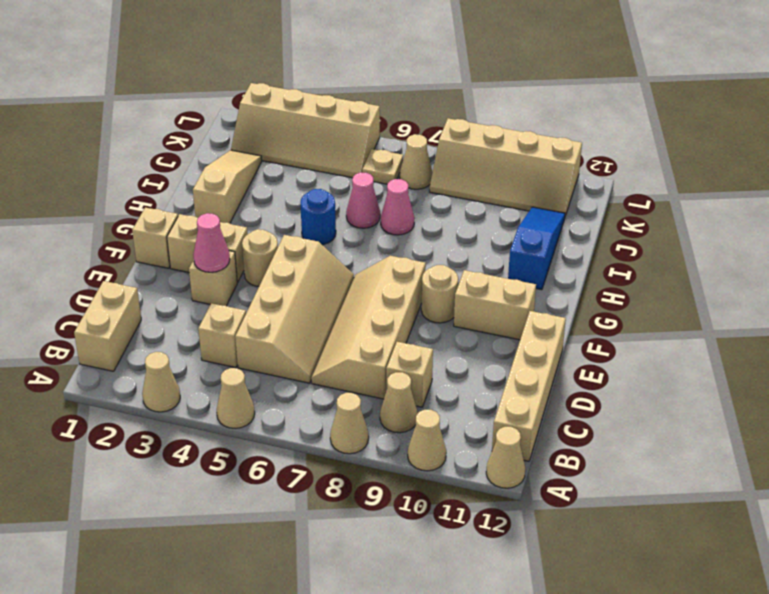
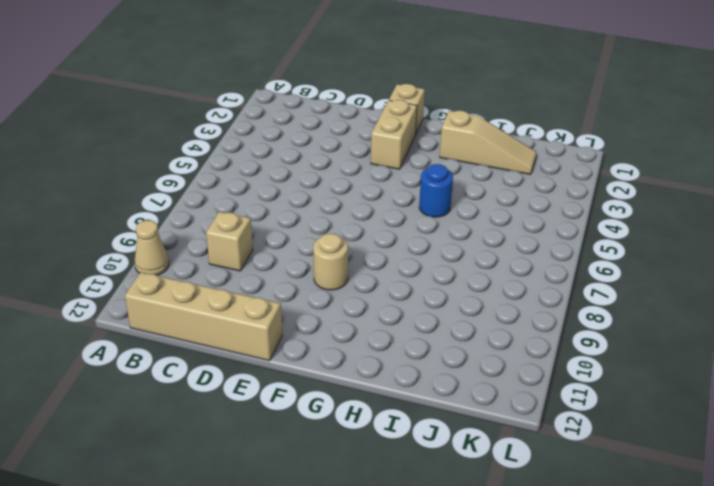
none -> tan cone A3 level 1
none -> tan cone A5 level 1
none -> tan cone A8 level 1

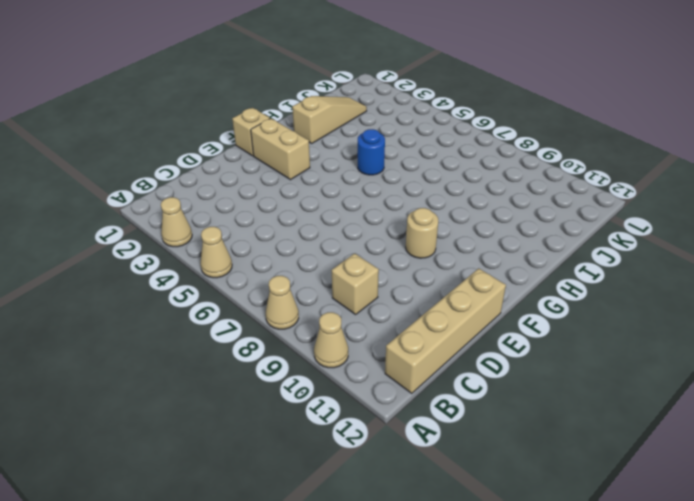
none -> tan cone A12 level 1
none -> tan brick B1:C1 level 1
none -> tan cone B9 level 1

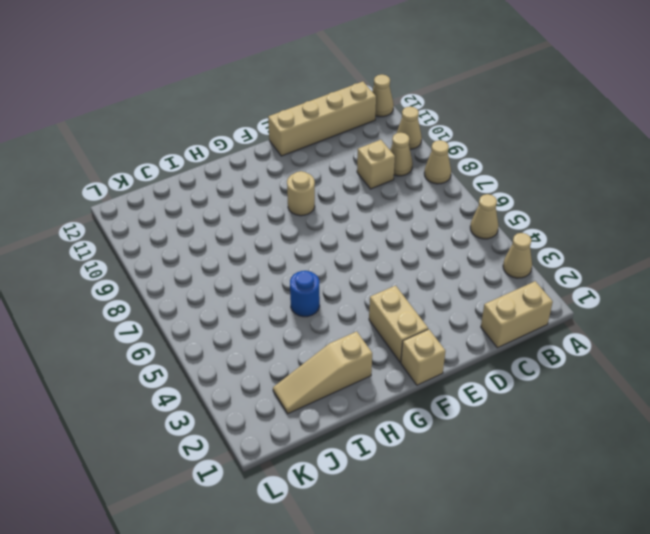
none -> tan brick C4 level 1
none -> tan slope C5:F6 level 1 top 5
none -> tan slope C7:F8 level 1 top 8

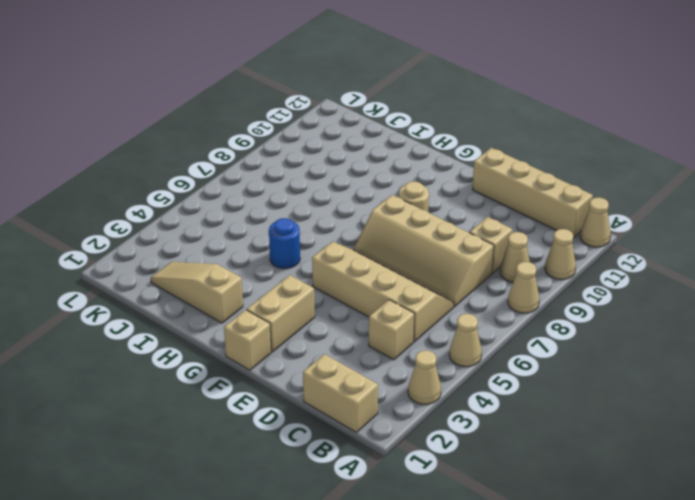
none -> tan brick E3 level 1
none -> tan round brick F4 level 1
none -> tan brick F10:F11 level 1

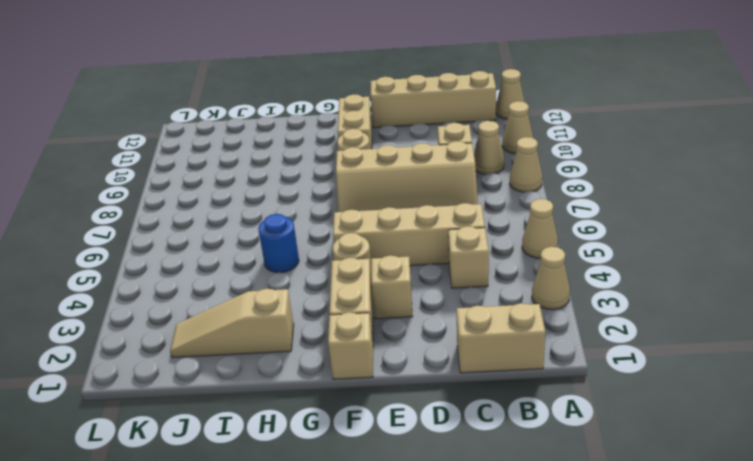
none -> blue slope H11:J11 level 1 top H
none -> pink cone I6 level 1
none -> pink cone I7 level 1

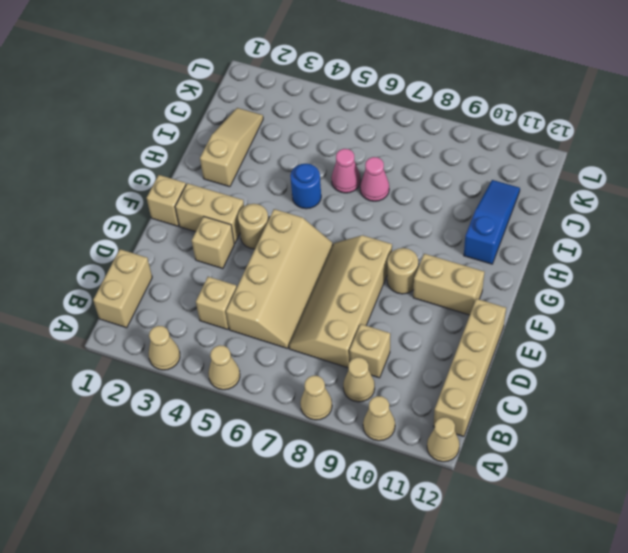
none -> tan slope K2:L5 level 1 top L
none -> tan plate K6 level 1
none -> tan cone K7 level 1

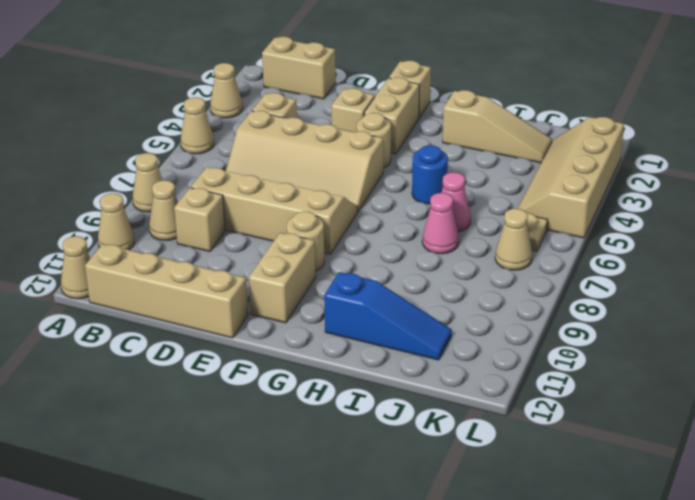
none -> tan slope K8:L11 level 1 top L
none -> pink cone E3 level 2

